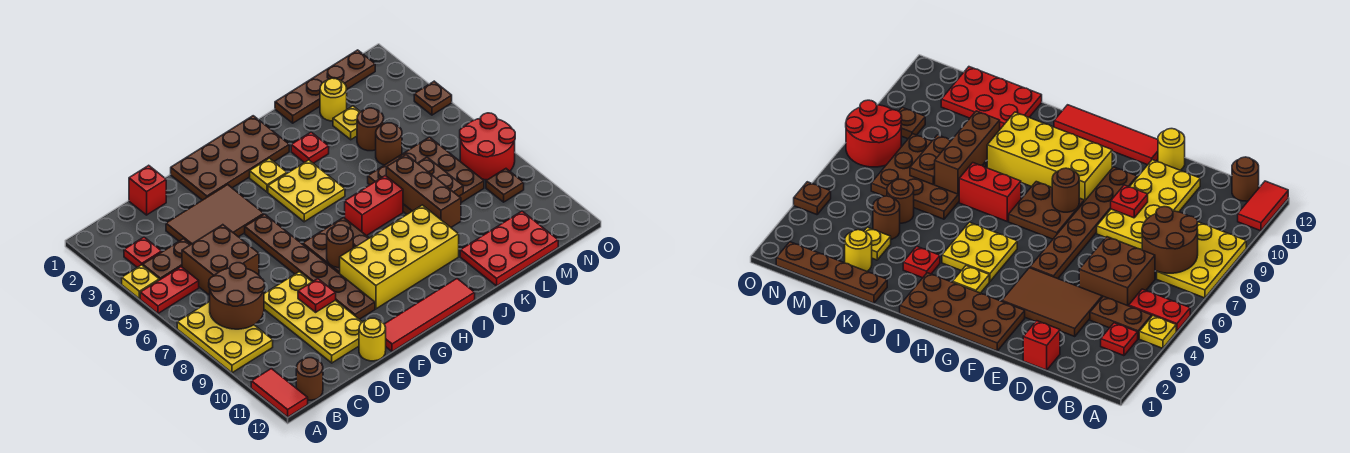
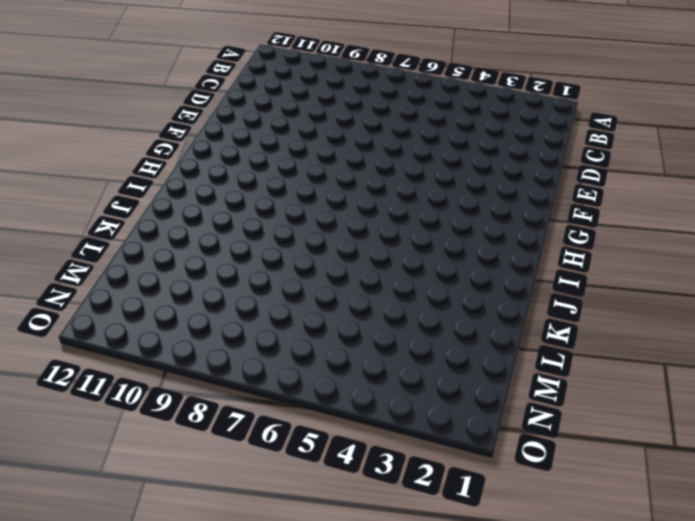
none -> yellow plate A4 level 1
none -> red plate A5:B5 level 1
none -> yellow plate A7:B9 level 1
none -> red tile A11:A12 level 1

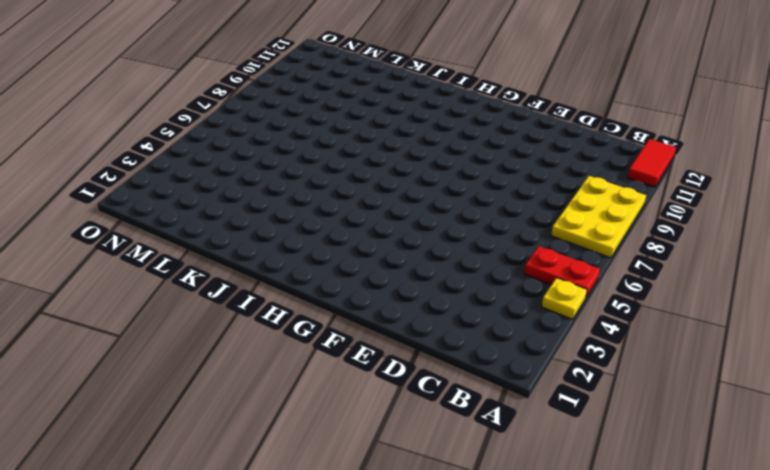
none -> red plate B3 level 1
none -> brown plate B4:C4 level 1
none -> brown round brick B12 level 1
none -> brown brick C5:D6 level 1

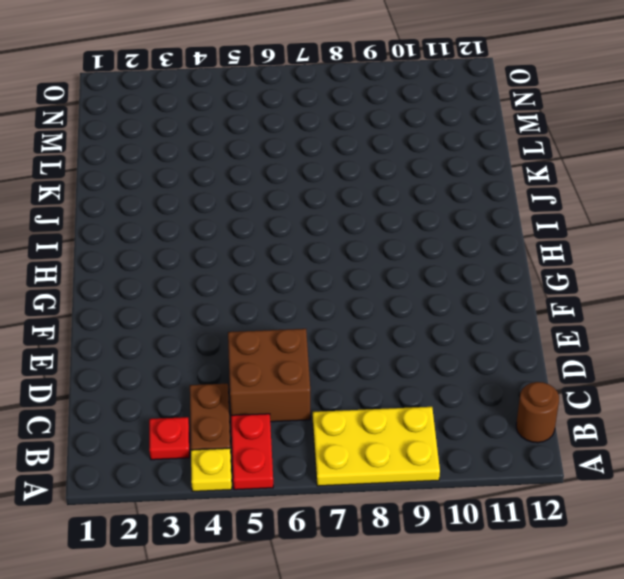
none -> red tile A11:A12 level 1
none -> red brick D1 level 1
none -> brown tile D3:F4 level 1
none -> yellow plate D8:E11 level 1

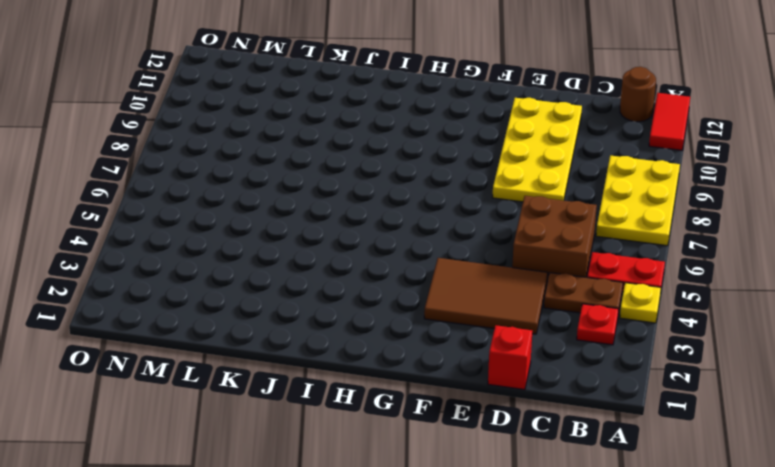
none -> yellow round brick E12 level 1
none -> brown plate F1:I2 level 1
none -> brown plate F5:F10 level 1
none -> red tile F12:I12 level 1

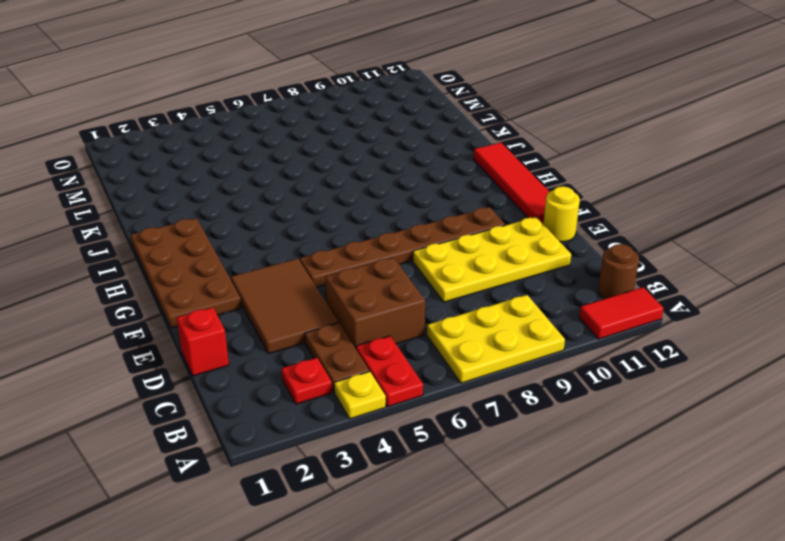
none -> brown plate G7:H8 level 1
none -> yellow brick G9:J10 level 1
none -> yellow plate H3 level 1
none -> yellow plate H4:I5 level 1

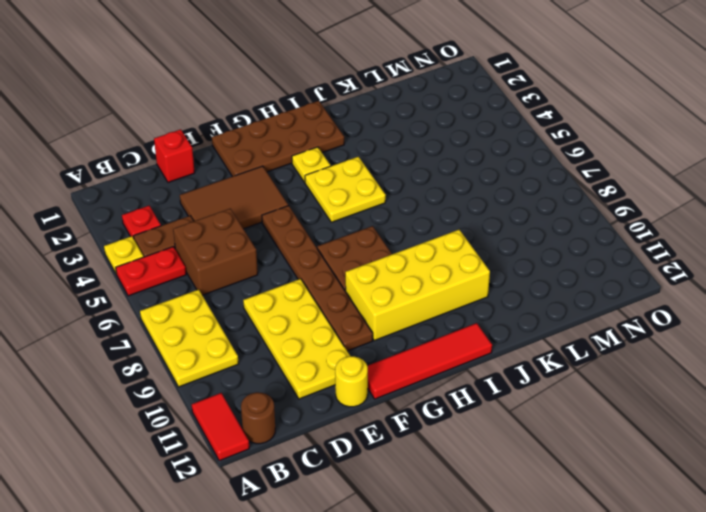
none -> red brick I7:J7 level 1
none -> red plate J3 level 1
none -> brown plate K1:N1 level 1
none -> brown plate K6:M8 level 1

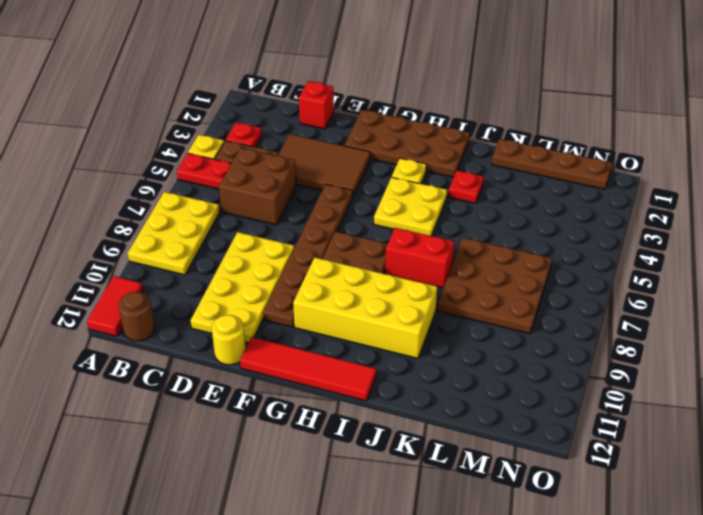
none -> red plate K11:M12 level 1
none -> yellow round brick L2 level 1
none -> yellow plate L3 level 1
none -> brown round brick L4 level 1

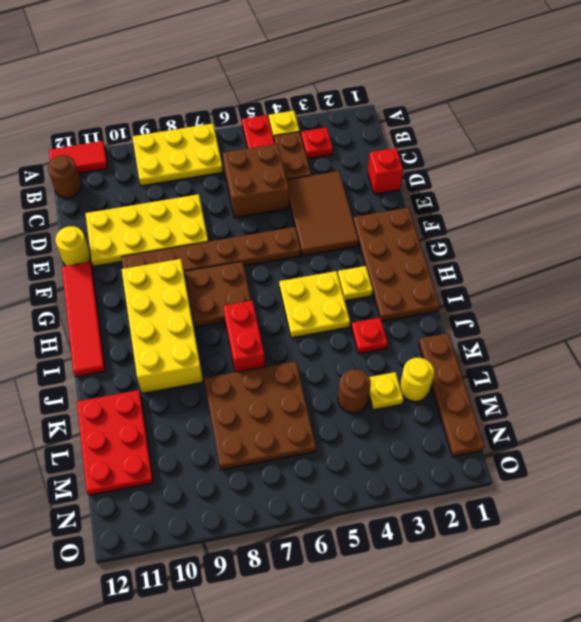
none -> brown round brick L5 level 1
none -> red round brick N7:O8 level 1
none -> brown plate N9 level 1
none -> brown plate O4 level 1

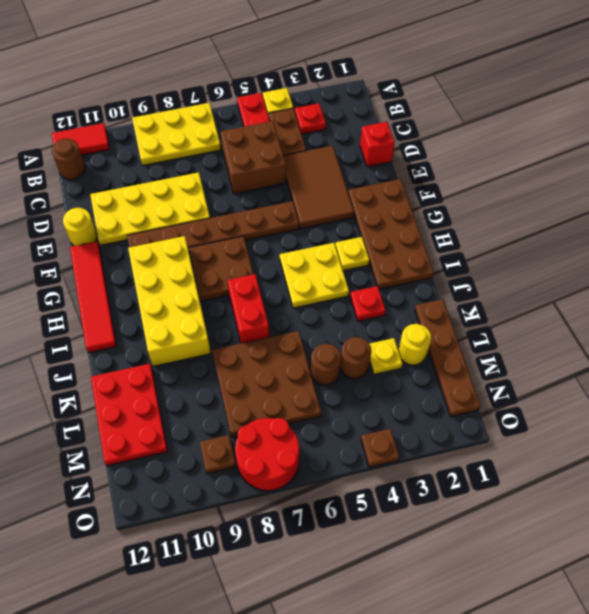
none -> brown round brick B7:C8 level 2
none -> red plate E9 level 2
none -> brown round brick G8 level 2
none -> brown brick K7:K9 level 2

